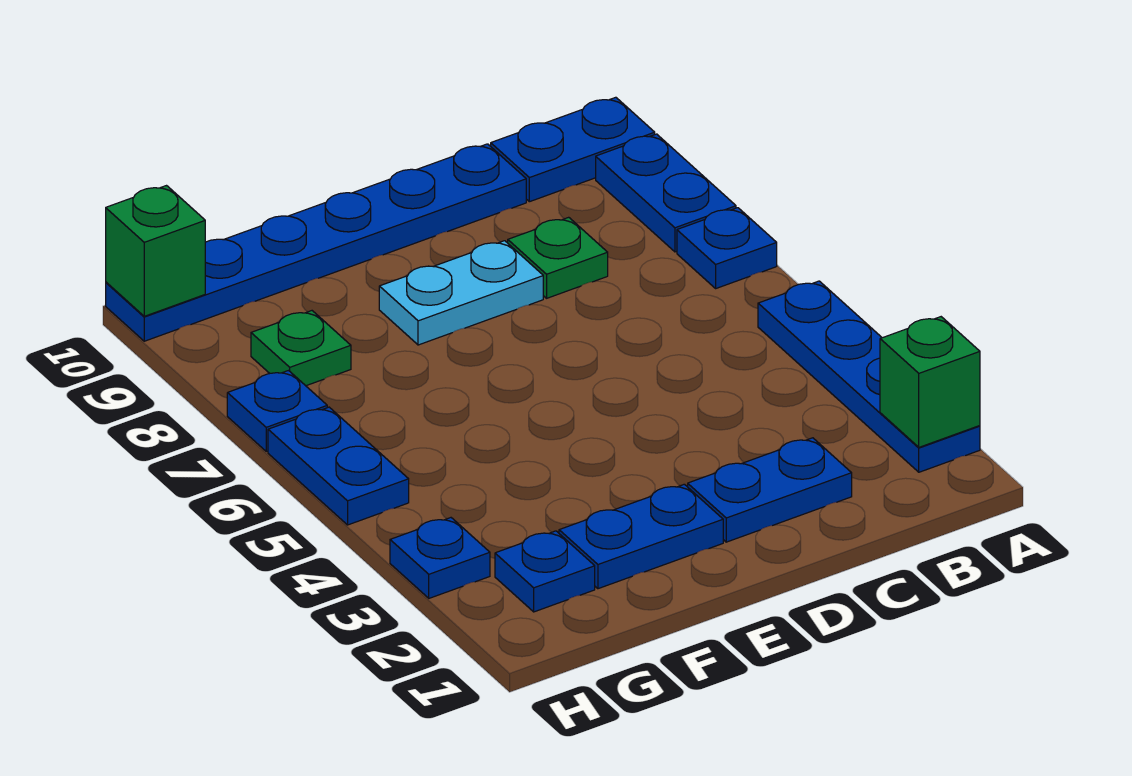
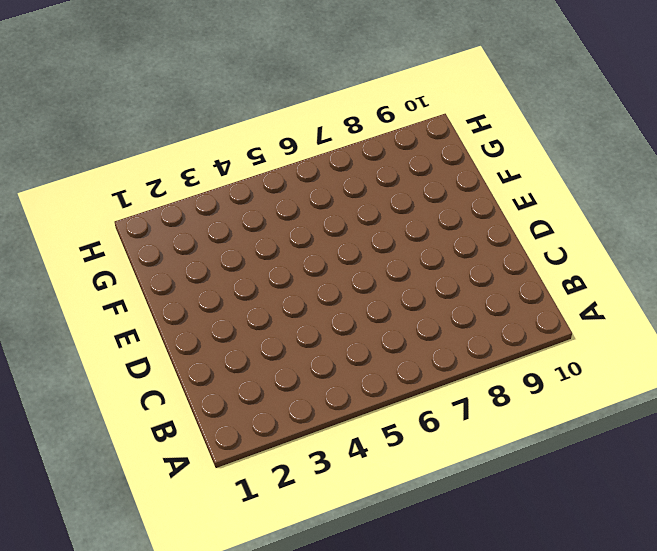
none -> blue plate A2:A5 level 1
none -> blue plate A7 level 1
none -> blue plate A8:A9 level 1

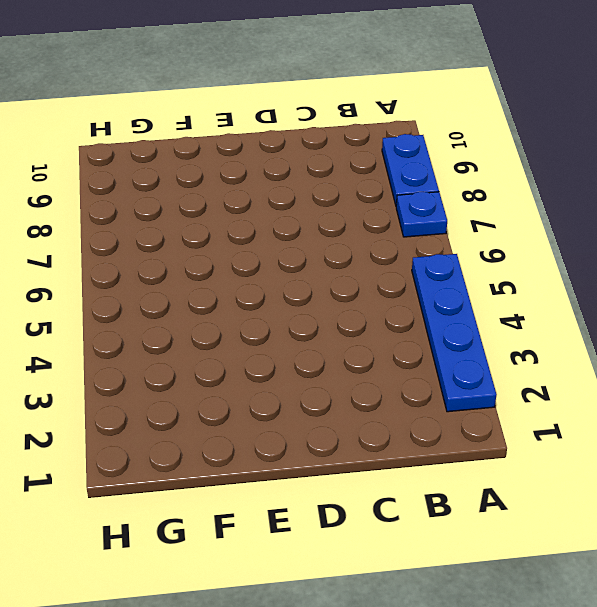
none -> blue plate A10:B10 level 1
none -> blue plate C2:D2 level 1
none -> green plate C8 level 1

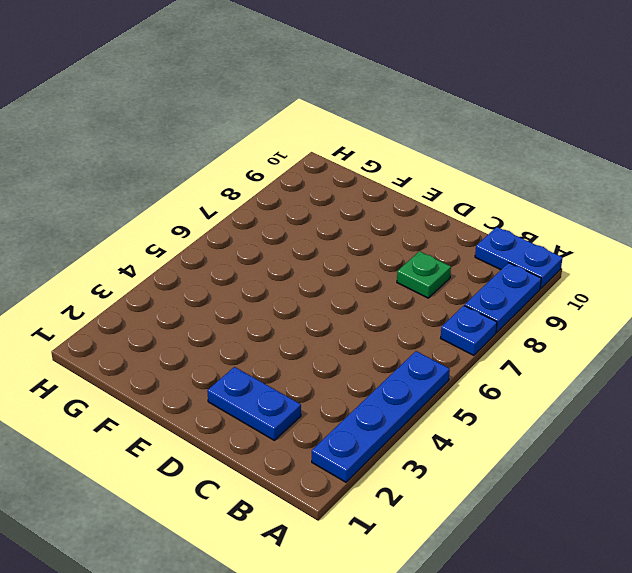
none -> blue plate C10:H10 level 1
none -> cyan plate D8:E8 level 1
none -> blue plate E2:F2 level 1

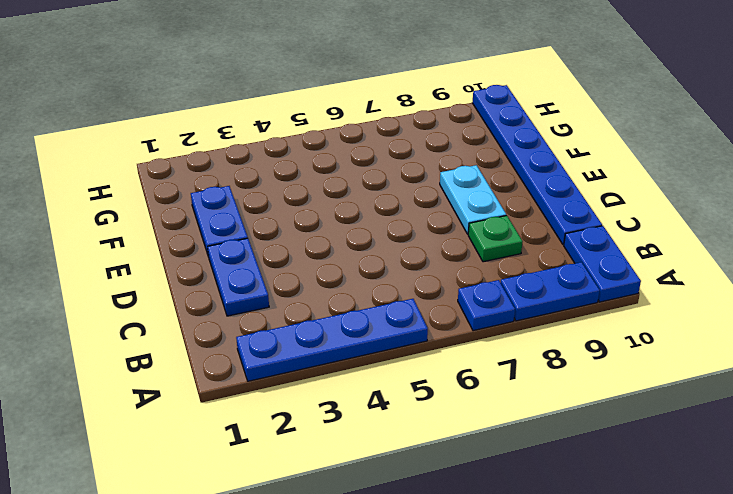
none -> blue plate G2 level 1
none -> green plate G8 level 1
none -> blue plate H3 level 1

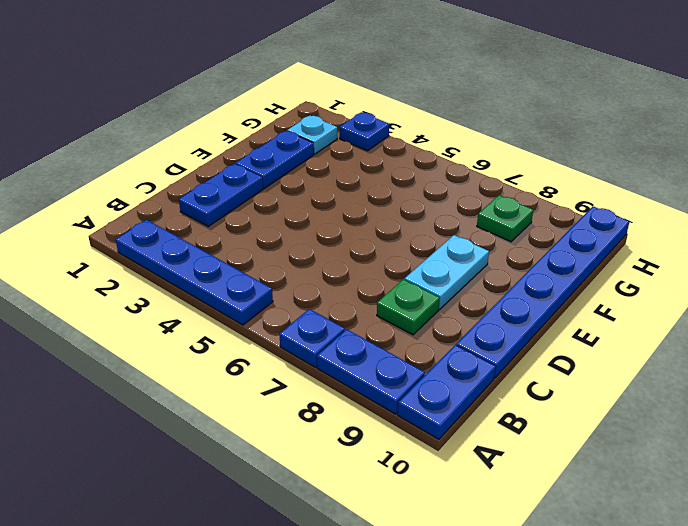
cyan plate G2 level 1 -> blue plate G2 level 1
none -> blue plate H5:H6 level 1
none -> blue plate H7 level 1
none -> green brick A2 level 2

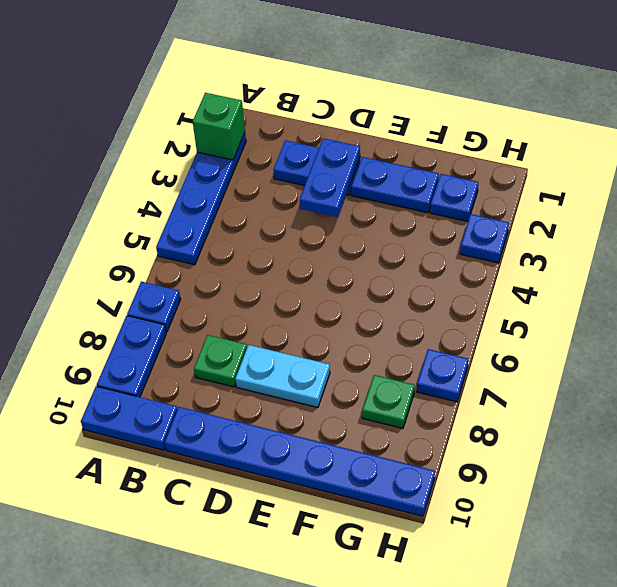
blue plate D2:D3 level 2 -> blue plate H5:H6 level 1
none -> green brick H10 level 2

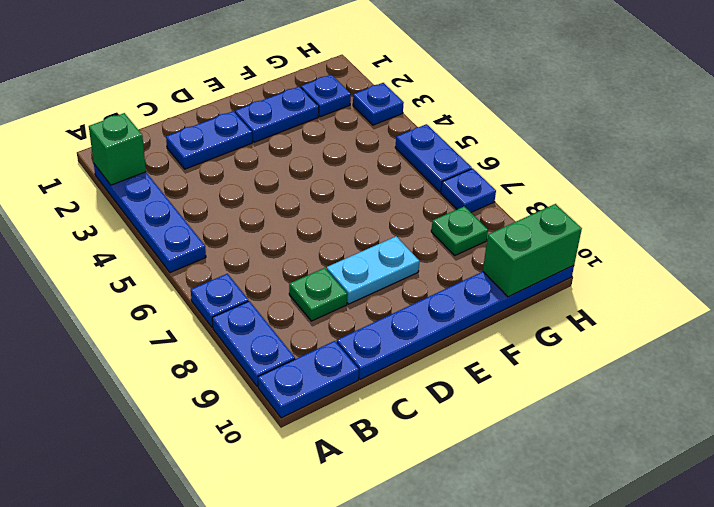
green brick G10:H10 level 2 -> green brick H10 level 2

